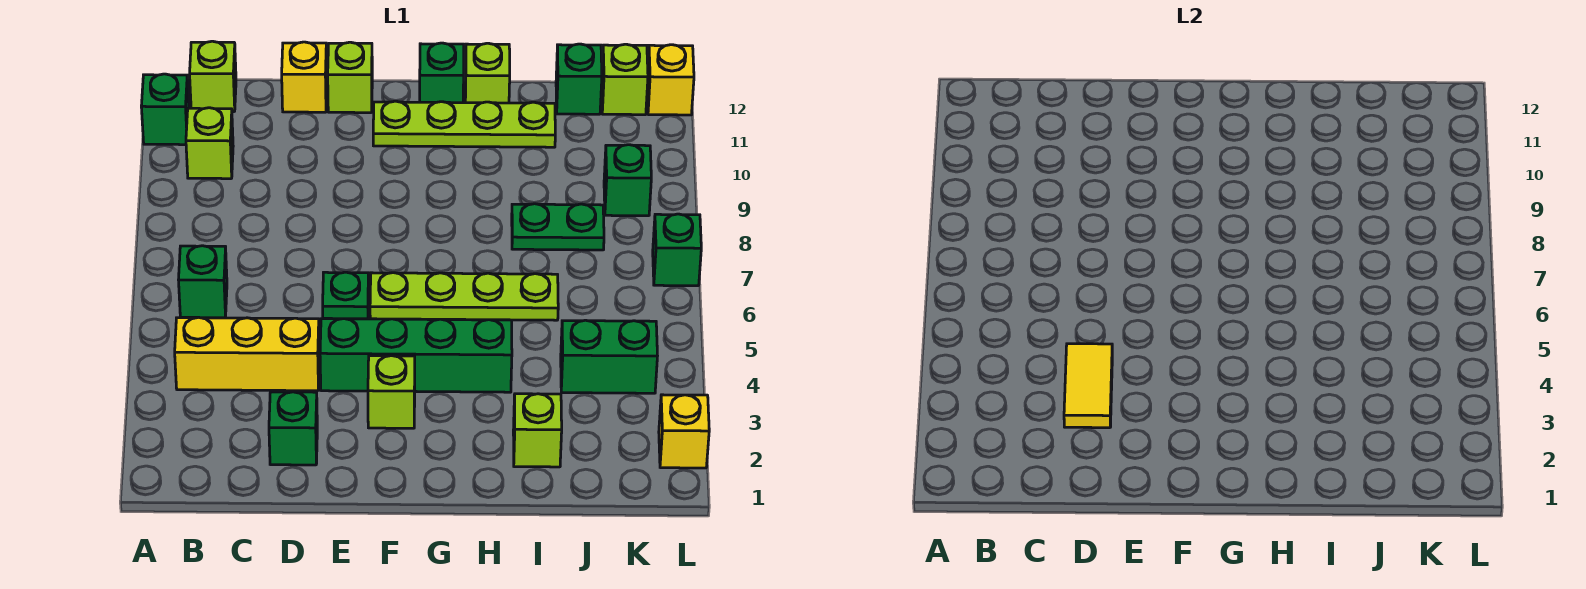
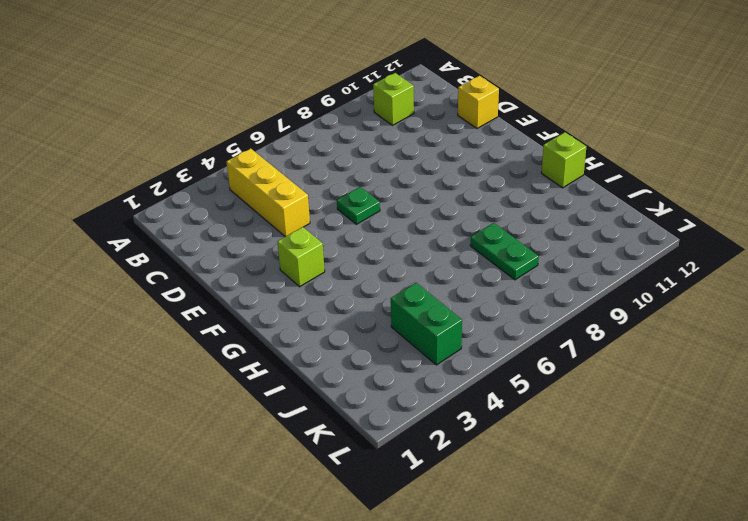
none -> green brick A11 level 1
none -> green brick B6 level 1
none -> lime brick B12 level 1

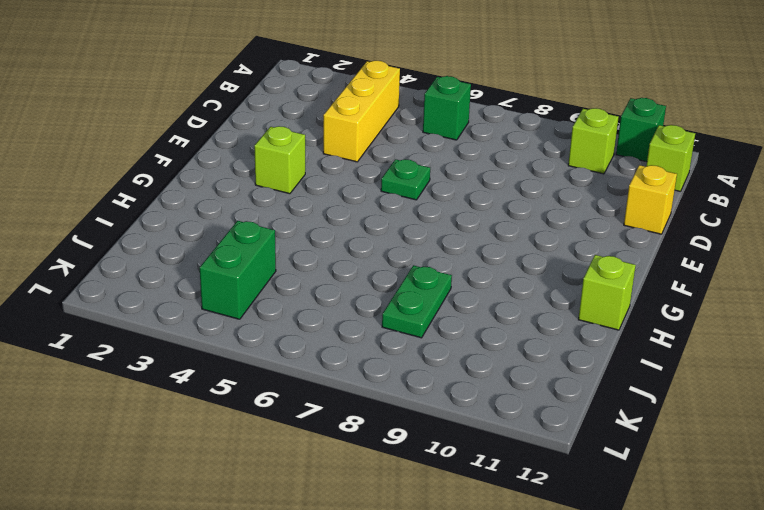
none -> green brick D2 level 1
none -> green brick E4:H4 level 1
none -> lime brick E12 level 1

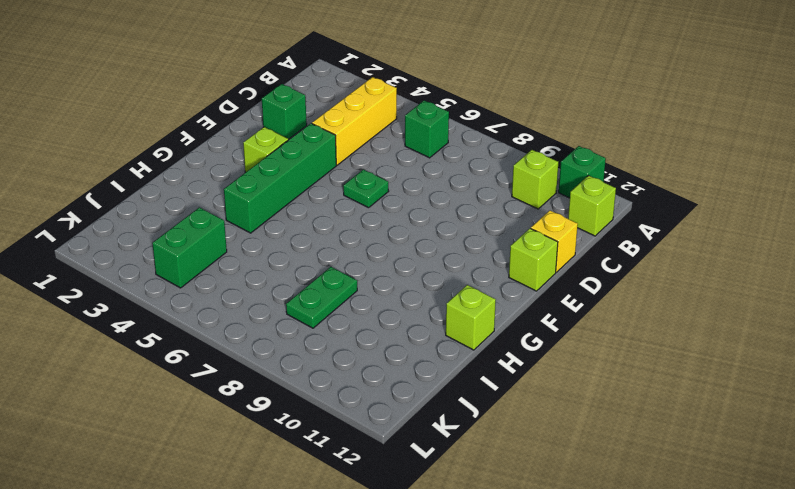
none -> lime plate F6:I6 level 1
none -> lime plate F11:I11 level 1
none -> green brick G12 level 1

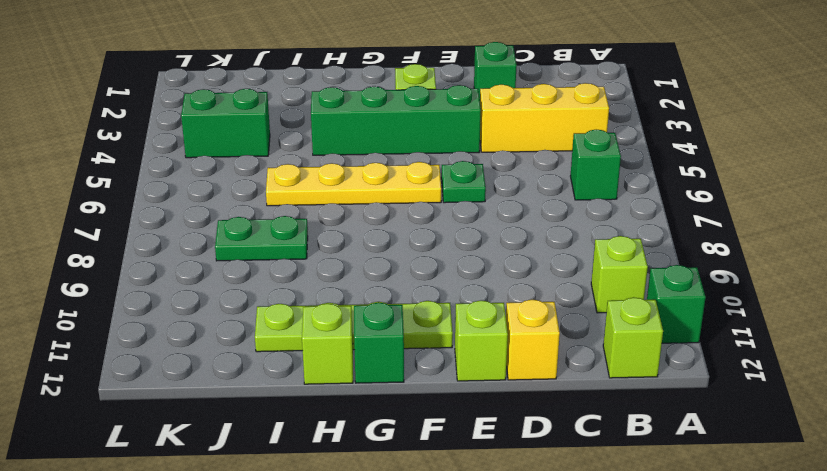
yellow plate F6:I6 level 1 -> lime plate F6:I6 level 1
none -> lime brick I2 level 1
none -> green brick J12 level 1
none -> green brick K9 level 1

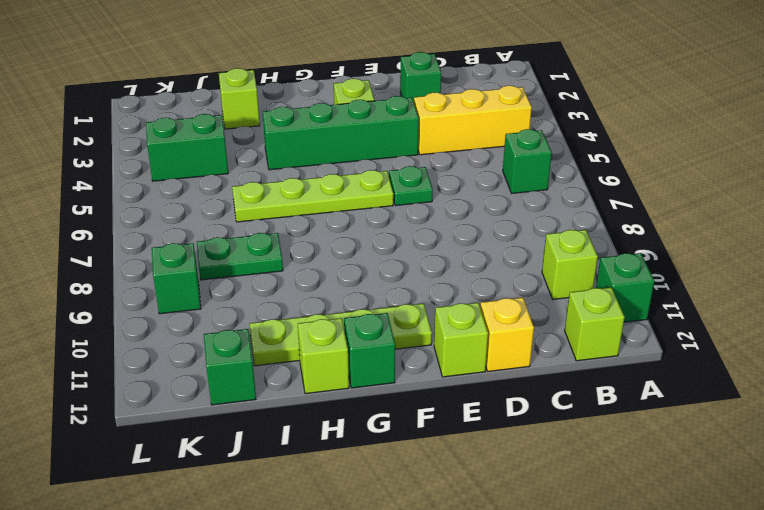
none -> lime brick K12 level 1
none -> yellow brick L2 level 1
none -> green brick L7 level 1

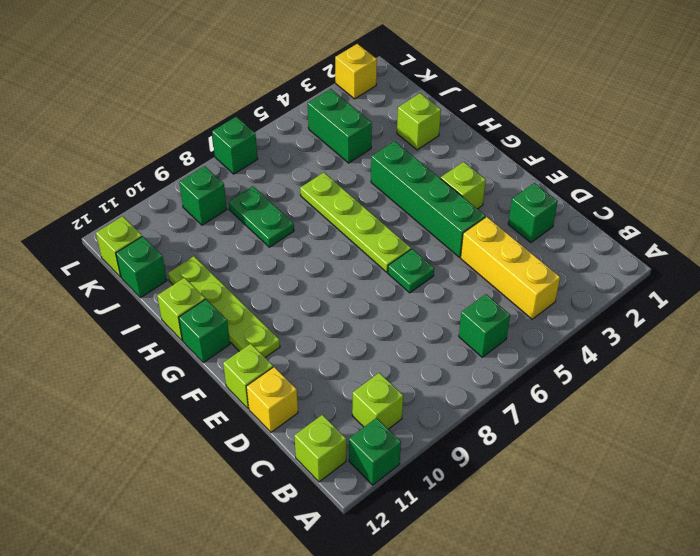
none -> yellow brick L12 level 1
none -> yellow tile D3:D4 level 2

